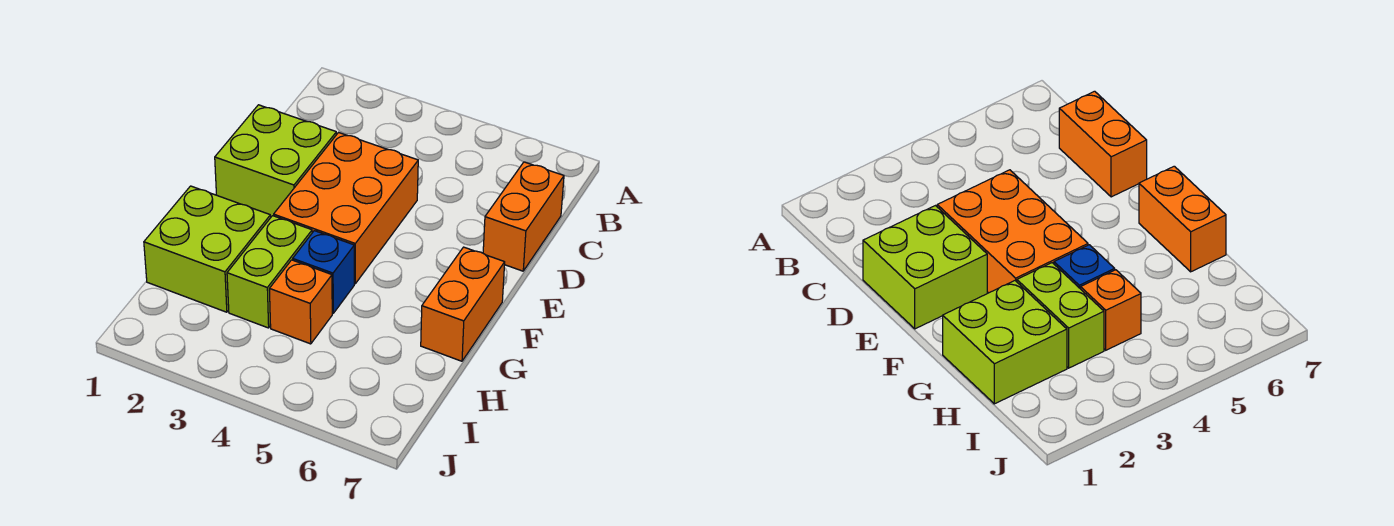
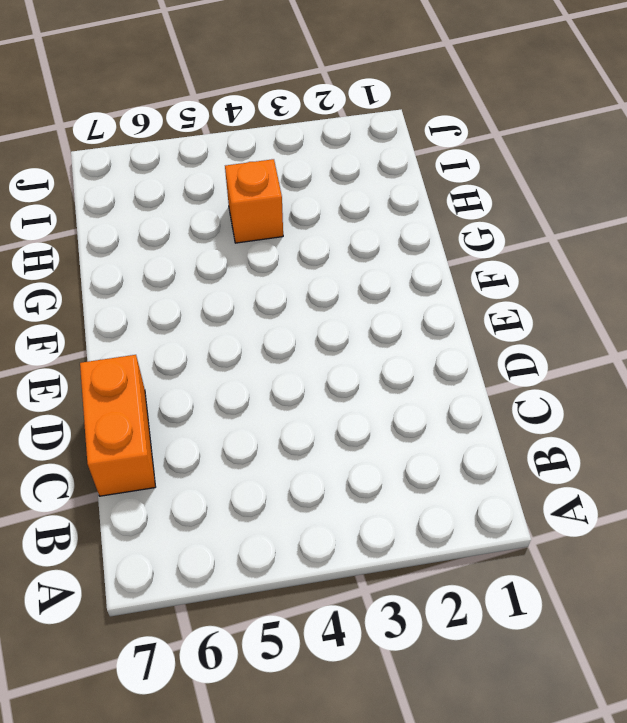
none -> lime brick D1:E2 level 1
none -> orange brick D3:F4 level 1

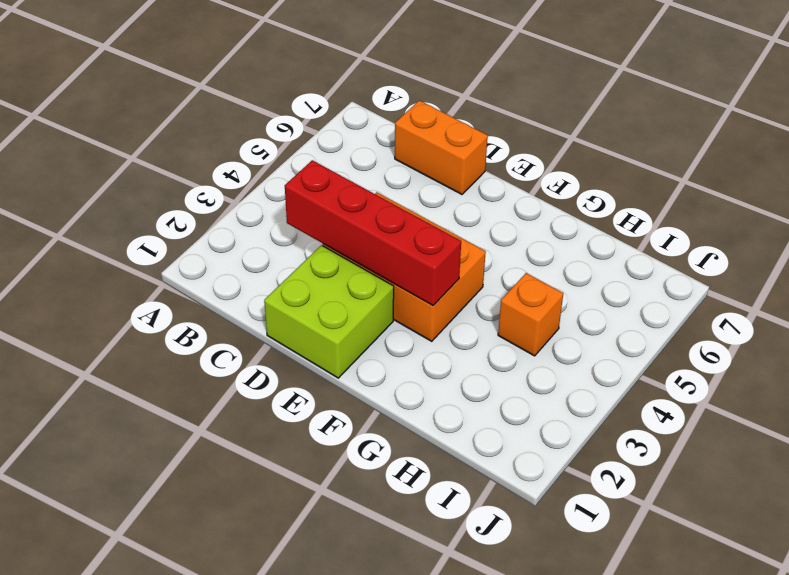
red brick C3:F3 level 2 -> none
none -> orange brick F7:G7 level 1
none -> lime brick G1:H2 level 1

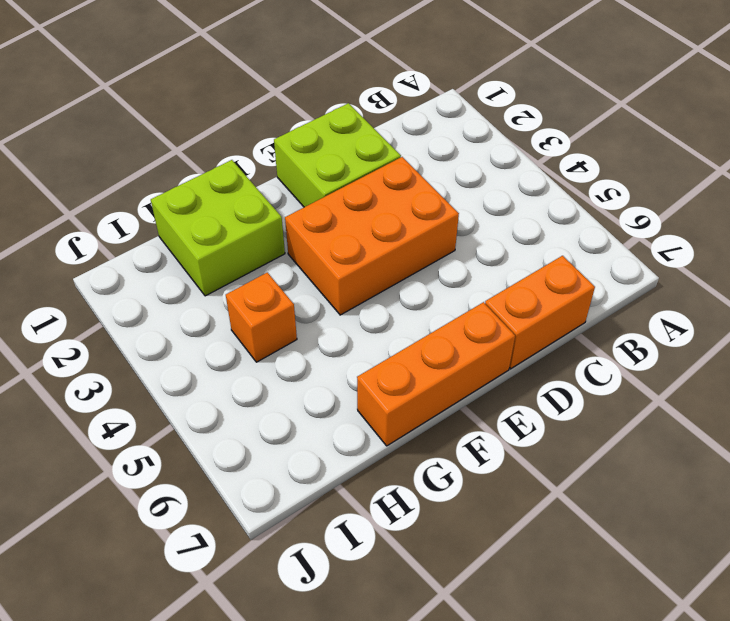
orange brick E7:G7 level 1 -> orange brick F7:G7 level 1
none -> lime brick G3:H3 level 1
none -> blue brick G4 level 1

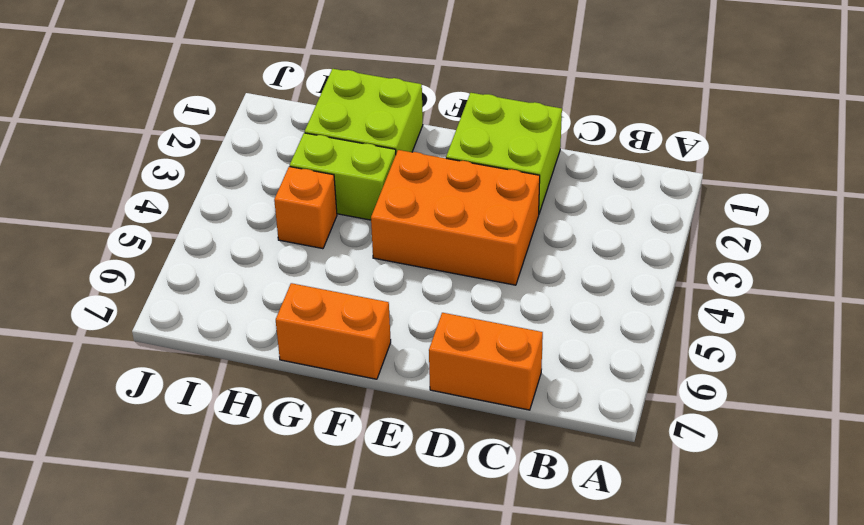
none -> blue brick G4 level 1

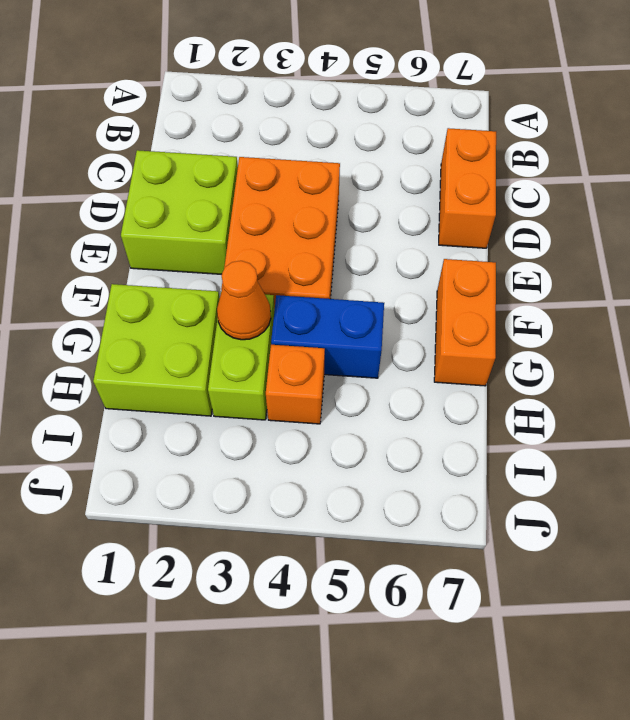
orange cone G3 level 2 -> none
blue brick G4:G5 level 1 -> blue brick G4 level 1

